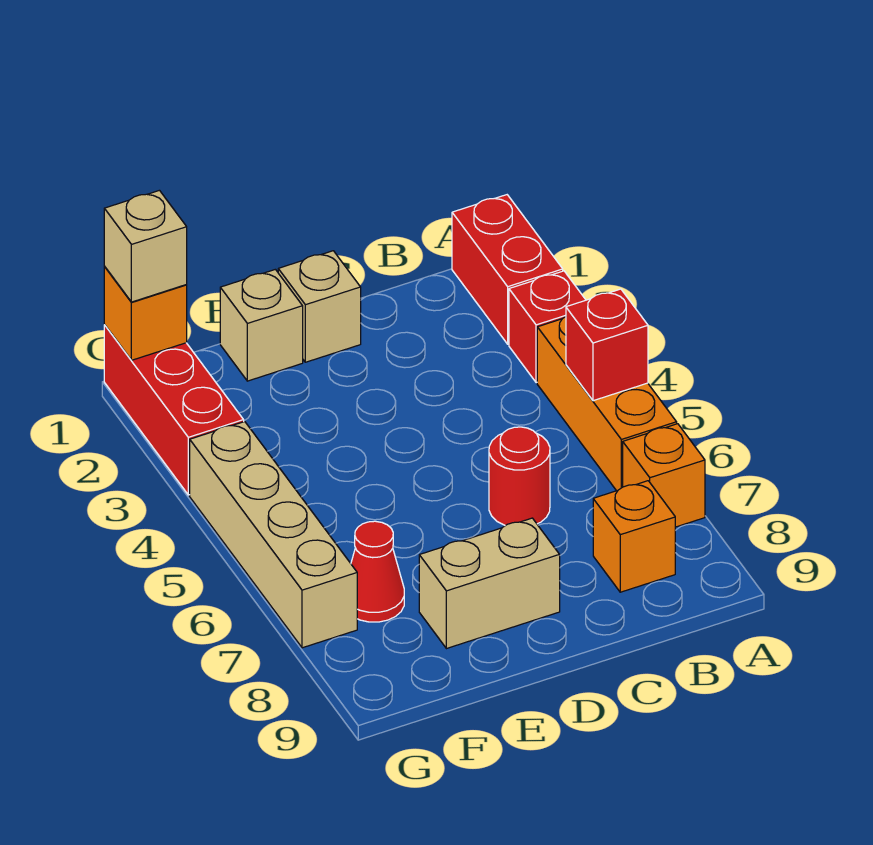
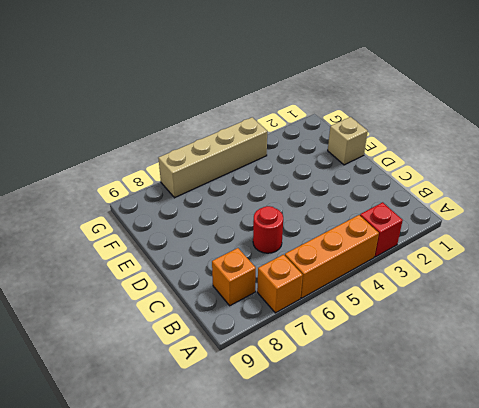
none -> red brick A1:A2 level 1
none -> tan brick D1 level 1
none -> tan brick D8:E8 level 1

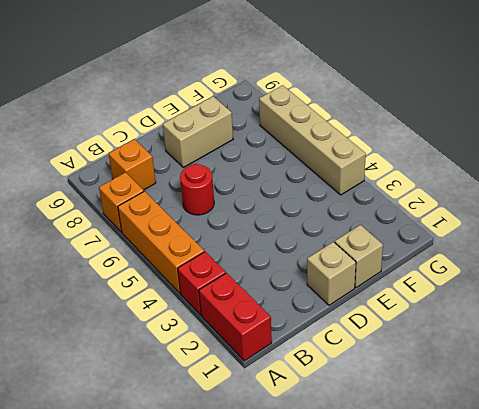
none -> red cone F7 level 1
none -> red brick G1:G3 level 1
none -> red brick A5 level 2

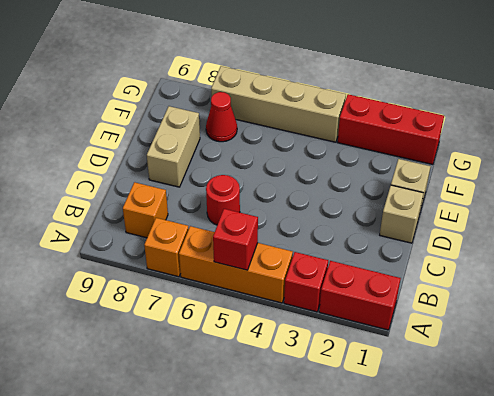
none -> orange brick G1 level 2
none -> tan brick G1 level 3

